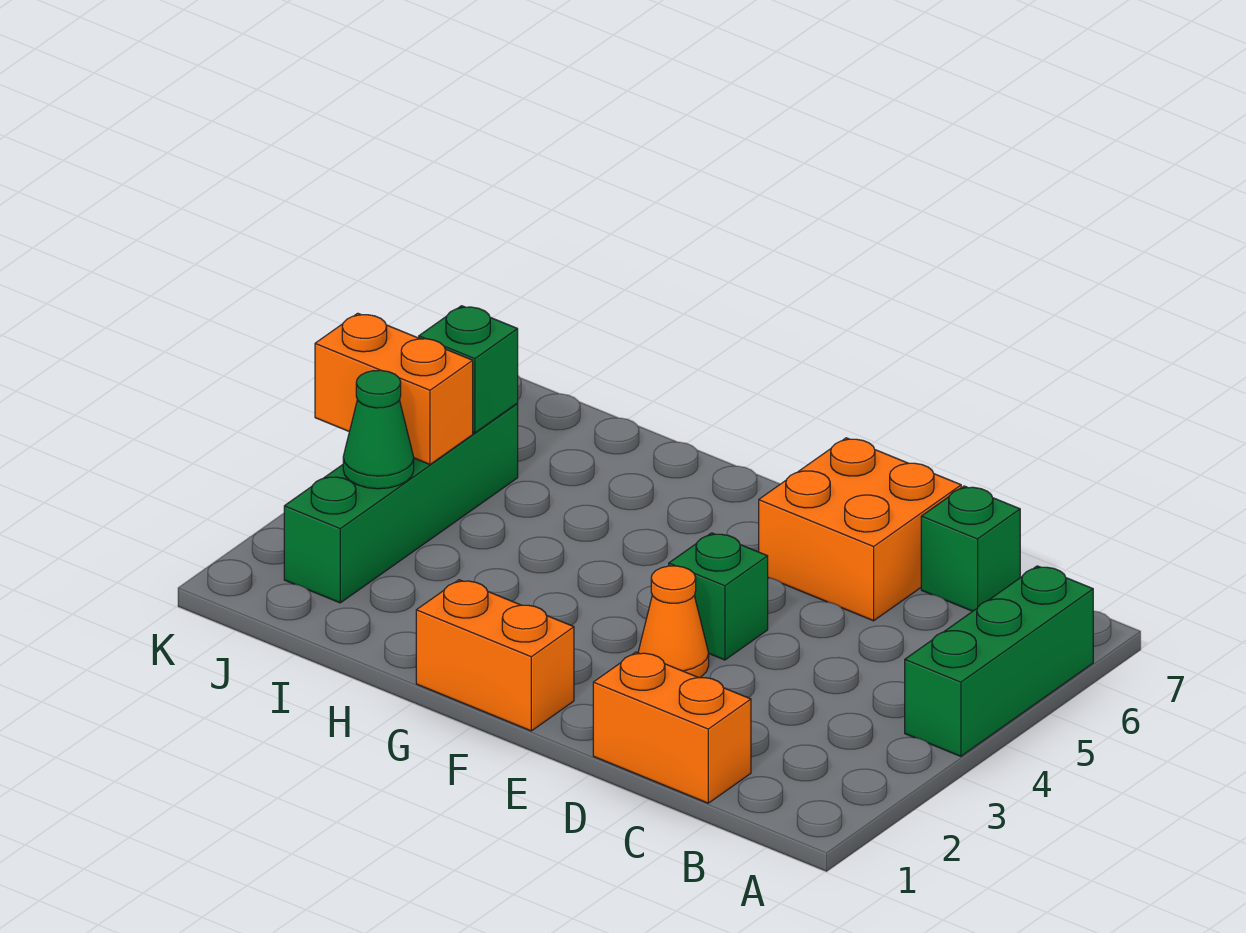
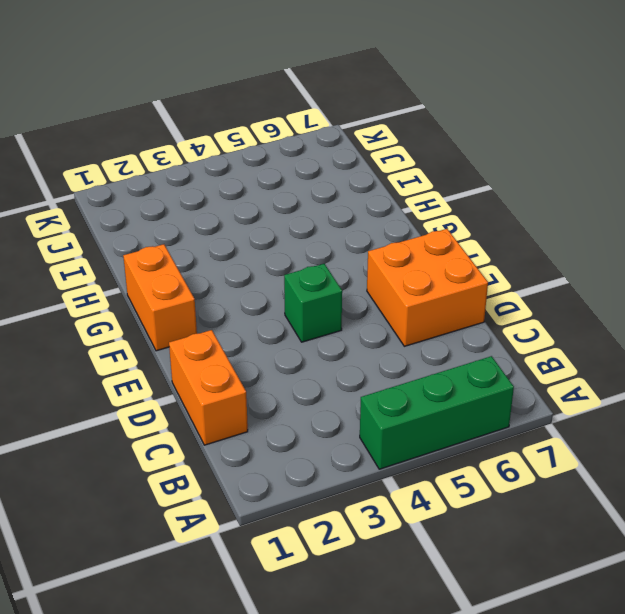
none -> green brick C7 level 1
none -> orange cone E3 level 1

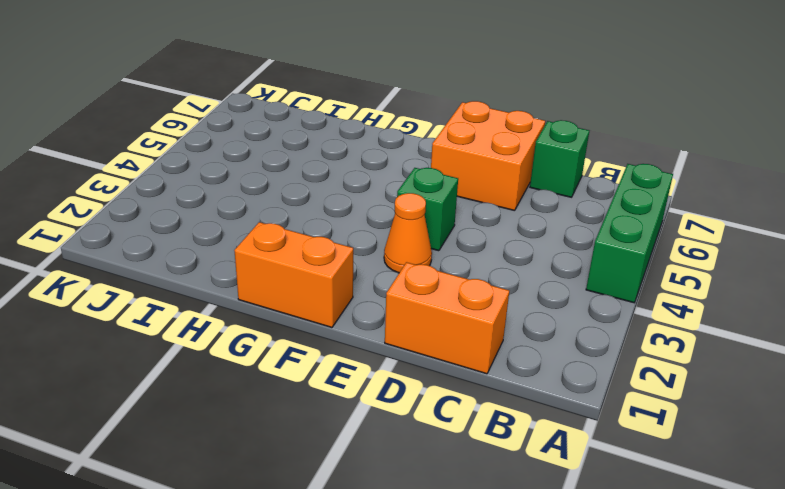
none -> green brick J2:J5 level 1
none -> green cone J3 level 2

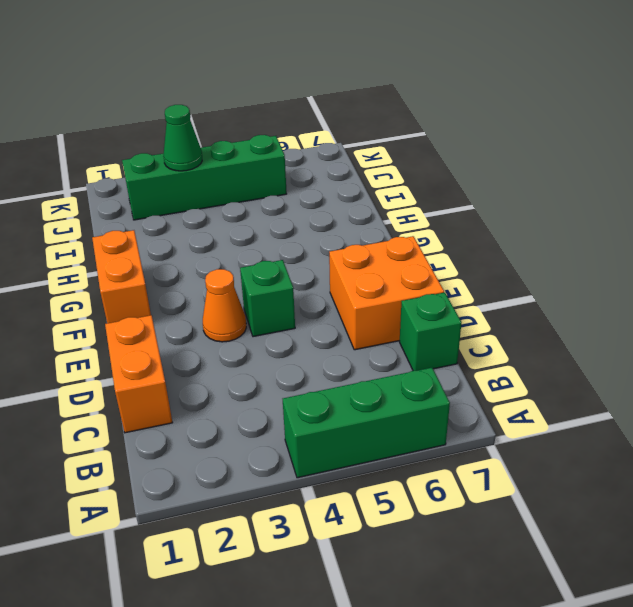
none -> orange brick J4:K4 level 2
none -> green brick J5 level 2

